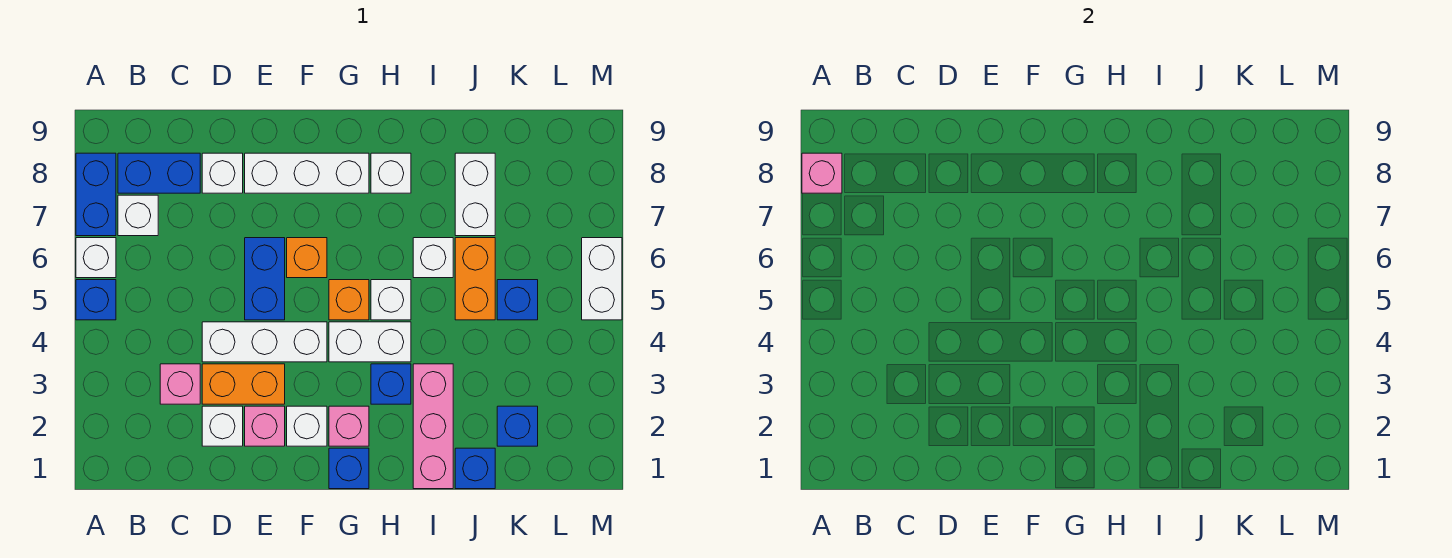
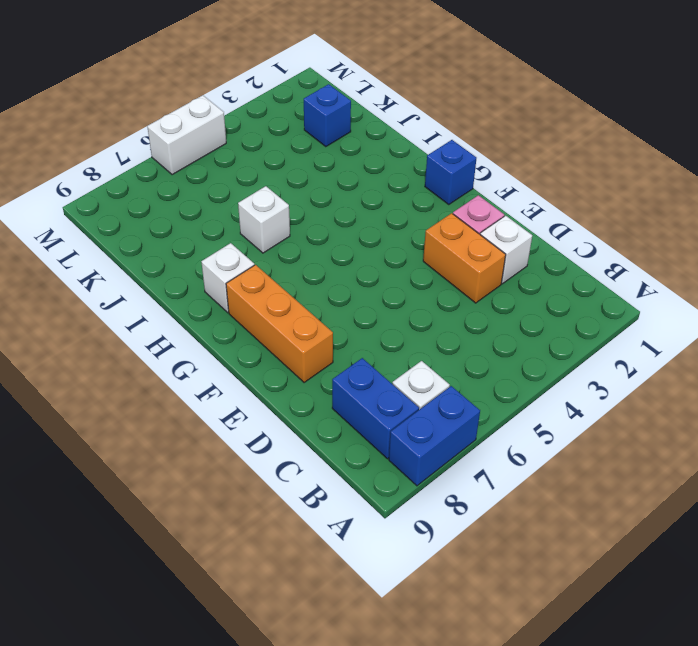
orange brick E8:G8 level 1 -> white brick E8:G8 level 1
none -> blue brick A5 level 1
none -> white brick A6 level 1
none -> pink brick C3 level 1
none -> white brick D4:F4 level 1

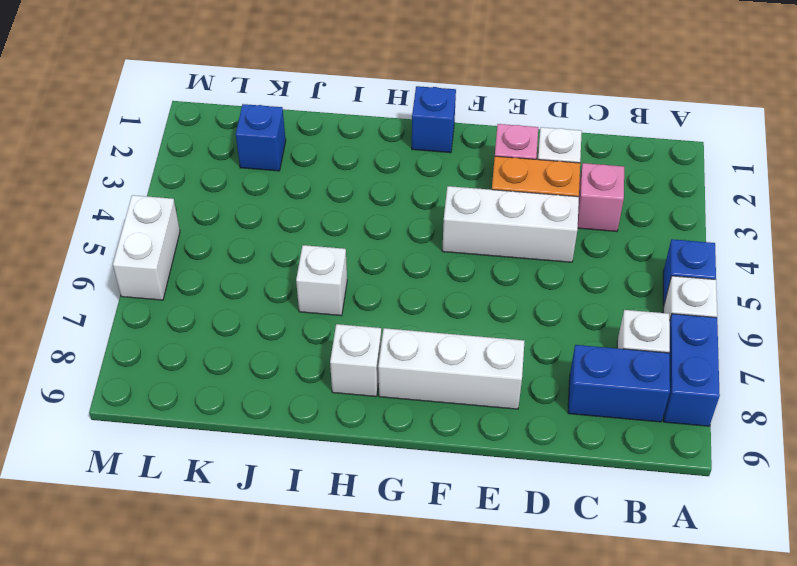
none -> white brick D8 level 1
none -> blue brick E5:E6 level 1
none -> white brick F2 level 1
none -> orange brick F6 level 1

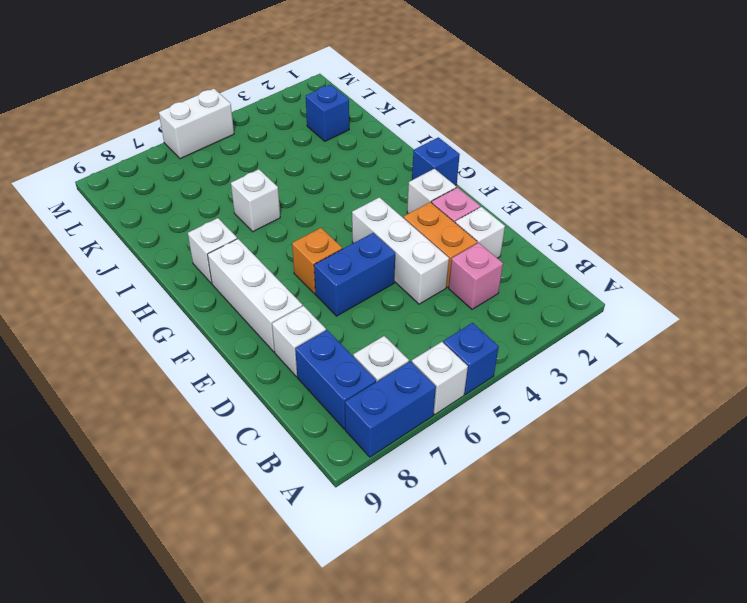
none -> pink brick G2 level 1
none -> white brick G4:H4 level 1
none -> orange brick G5 level 1
none -> blue brick H3 level 1

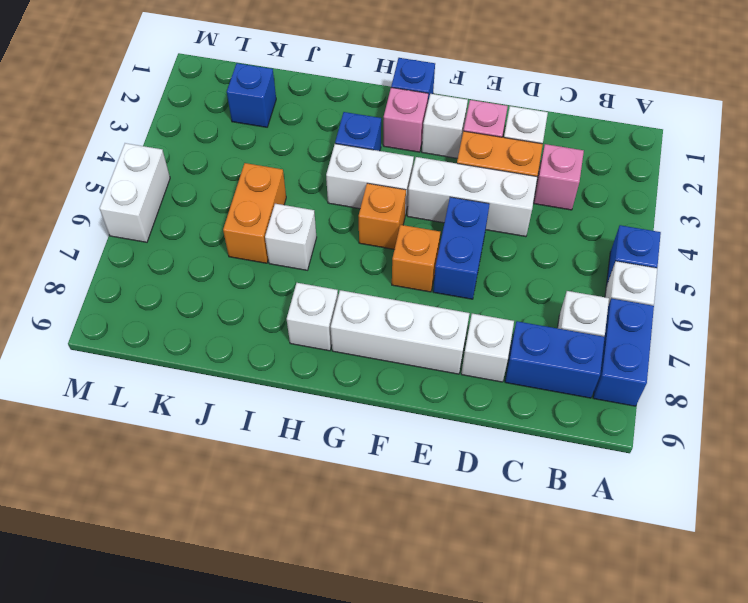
none -> white brick H5 level 1
none -> pink brick I1:I3 level 1
none -> blue brick J1 level 1
none -> white brick J7:J8 level 1

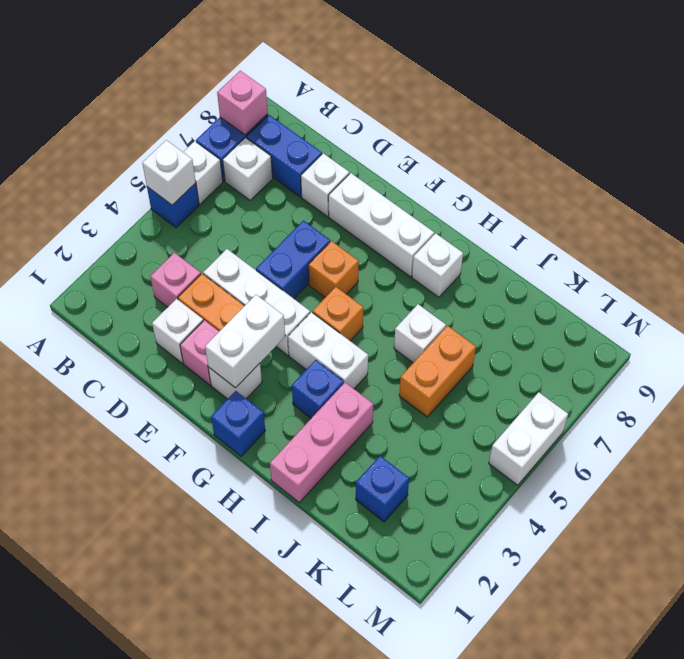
white brick A5 level 2 -> white brick H5 level 1
white brick F2:F3 level 2 -> white brick J7:J8 level 1
none -> pink brick G2 level 1
none -> blue brick J1 level 1
none -> blue brick K5 level 1

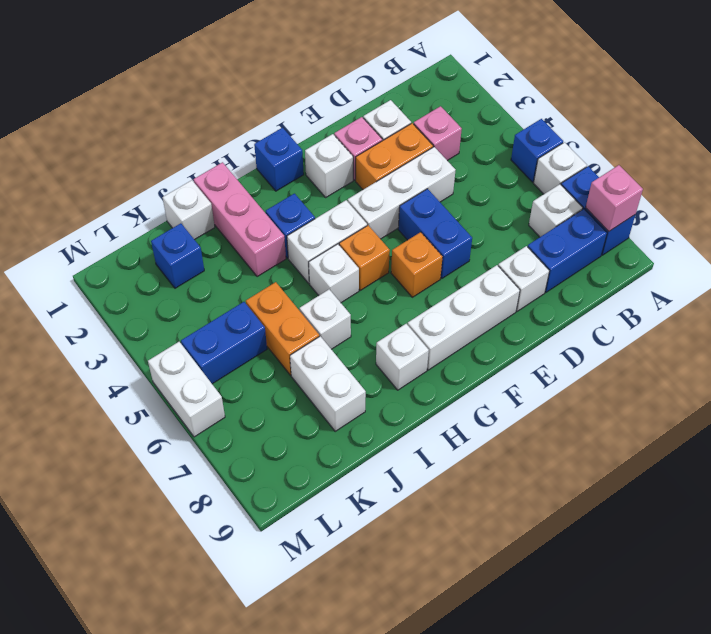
white brick J1 level 1 -> blue brick J1 level 1
blue brick K5:L5 level 1 -> blue brick K5 level 1
none -> pink brick G2 level 1

